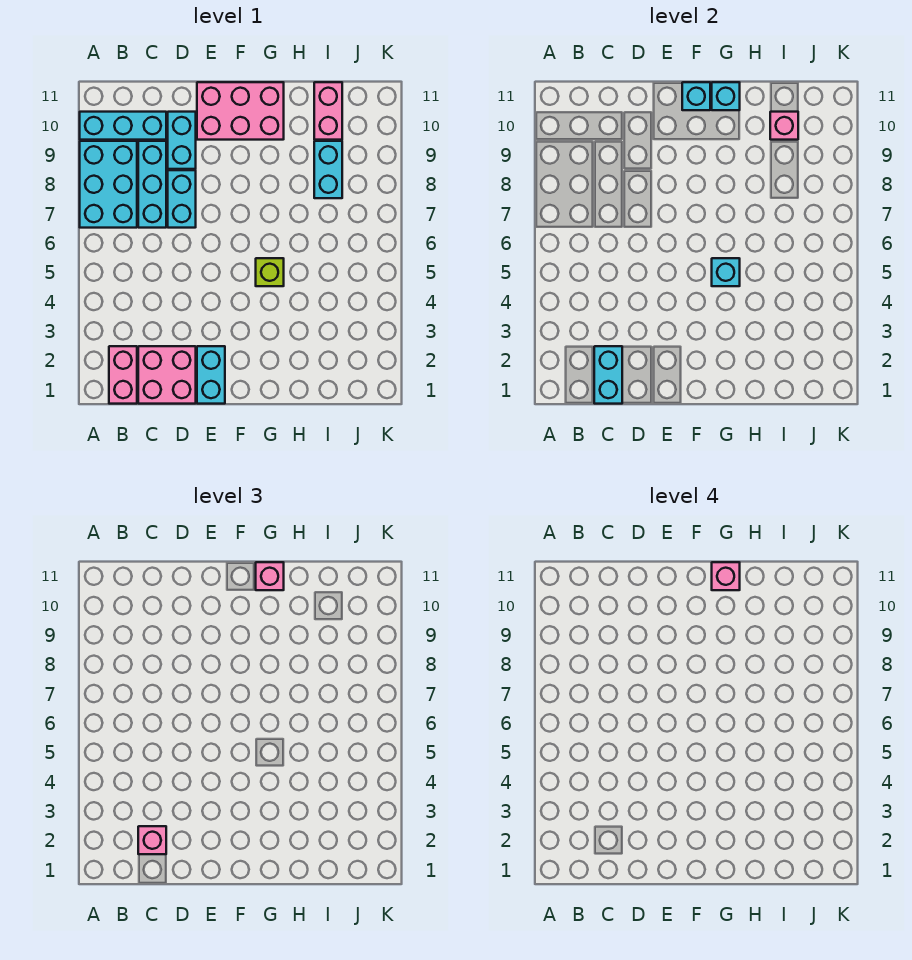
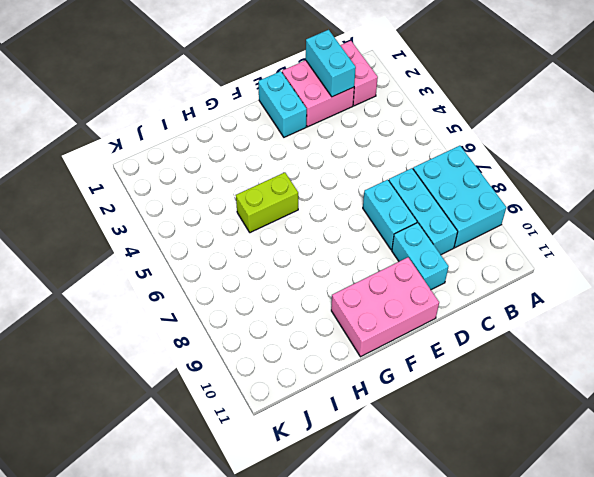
lime brick G5:H5 level 1 -> lime brick G5 level 1
none -> cyan brick A10:C10 level 1
none -> cyan brick I8:I9 level 1
none -> pink brick I10:I11 level 1

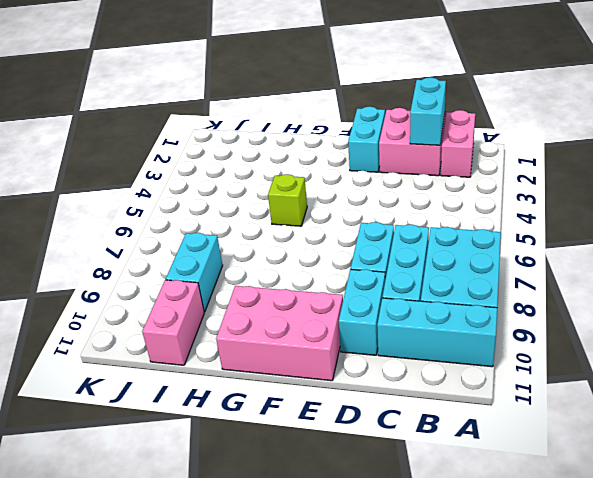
none -> cyan brick F11 level 2
none -> cyan brick G5 level 2
none -> cyan brick G11 level 2

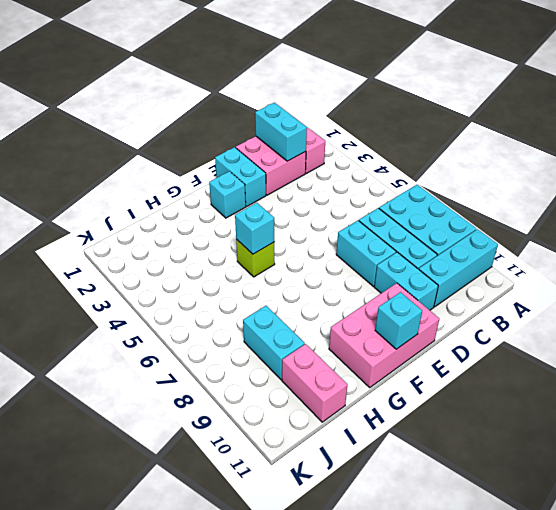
cyan brick F2 level 1 -> cyan brick G11 level 2
none -> pink brick I10 level 2
none -> pink brick C2 level 3
none -> pink brick G11 level 3

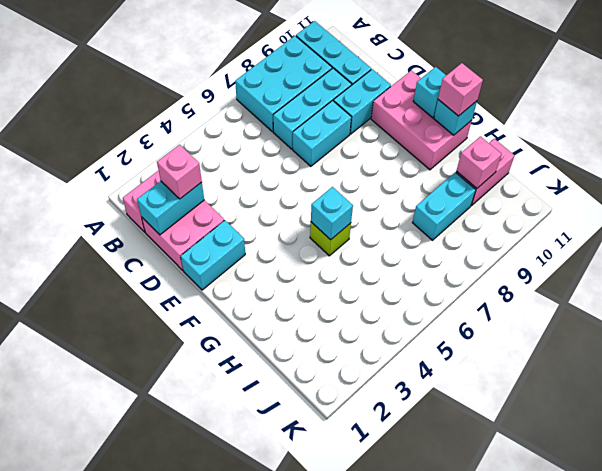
none -> pink brick G11 level 4

